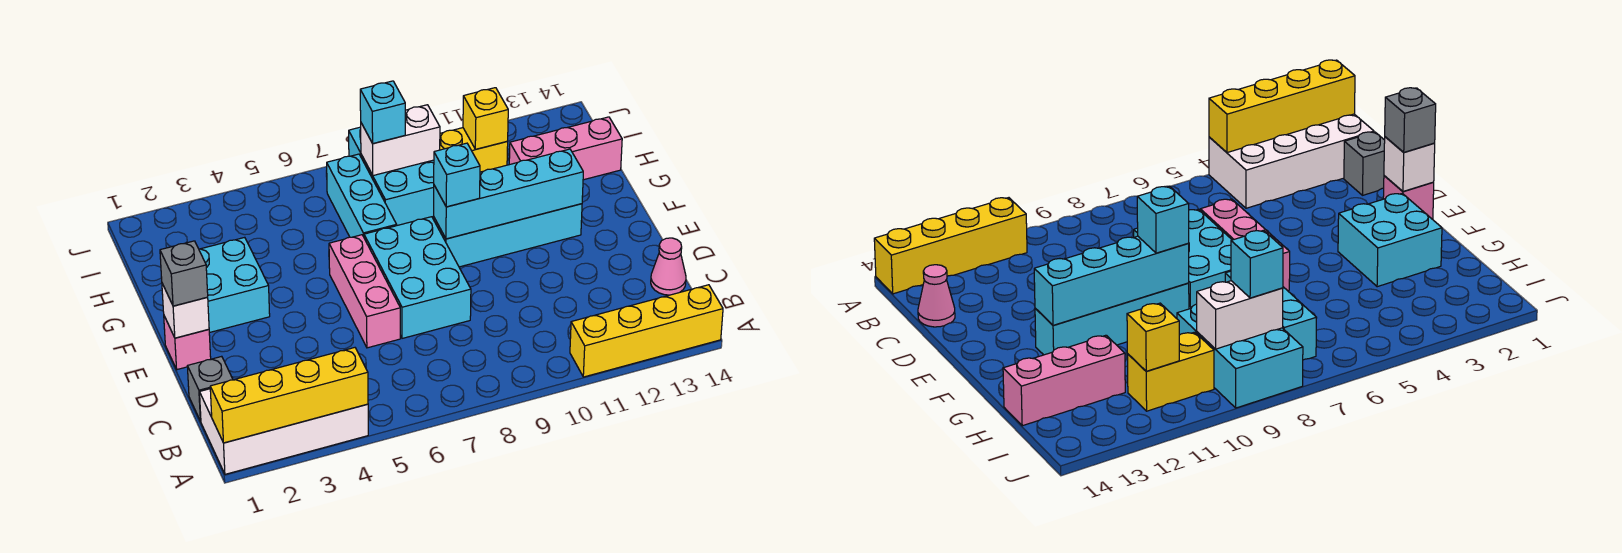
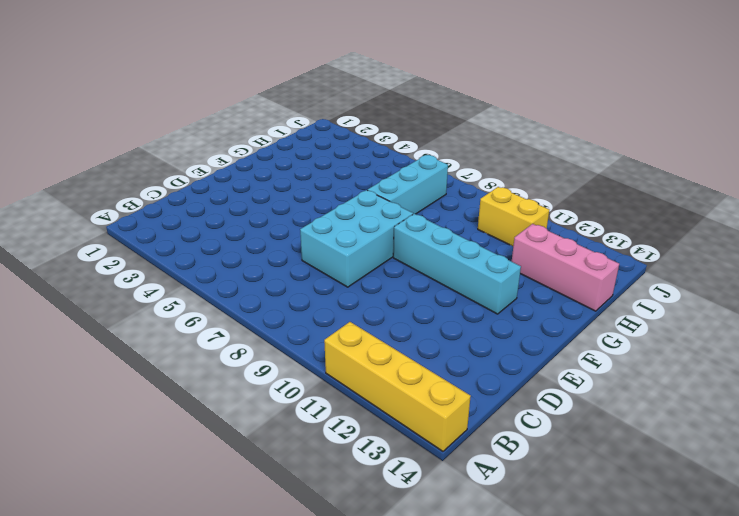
none -> white brick A1:B4 level 1
none -> grey brick C1 level 1
none -> pink cone C14 level 1

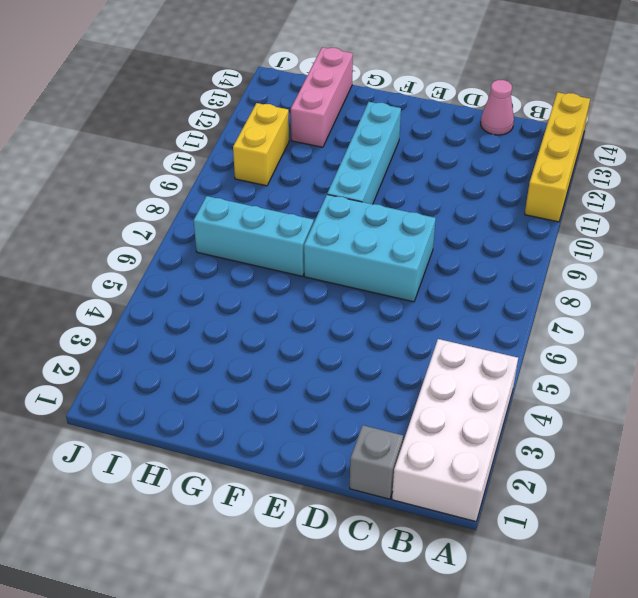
none -> pink brick D6:F6 level 1
none -> pink brick E1 level 1
none -> cyan brick F2:G3 level 1

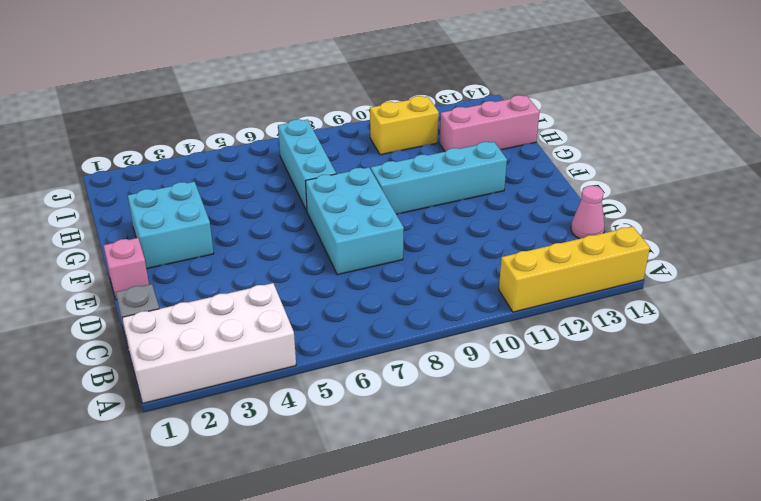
none -> pink brick D6:F6 level 1
none -> cyan brick H8:J9 level 1
none -> yellow brick A1:A4 level 2

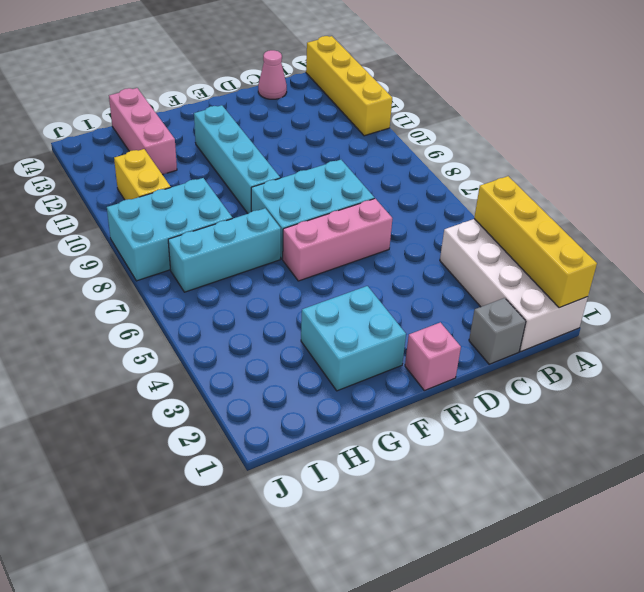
none -> white brick E1 level 2
none -> cyan brick F9:F12 level 2
none -> white brick I8:I9 level 2

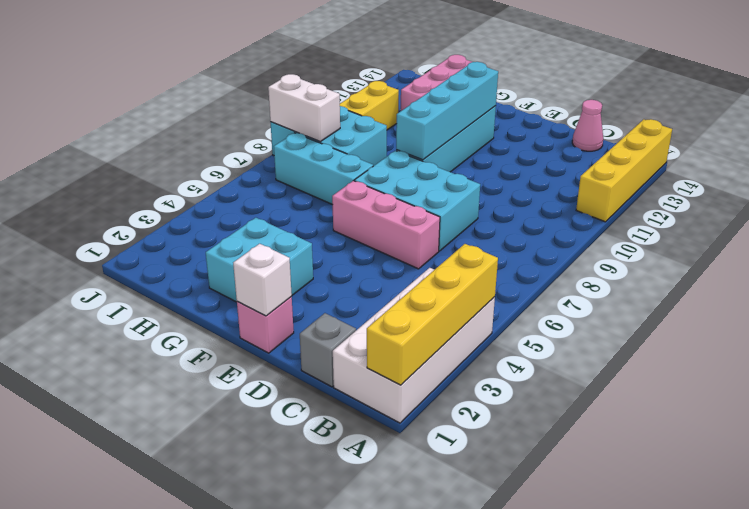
white brick I8:J8 level 2 -> white brick I8:I9 level 2
none -> yellow brick I11 level 2
none -> grey brick E1 level 3
none -> cyan brick F9 level 3

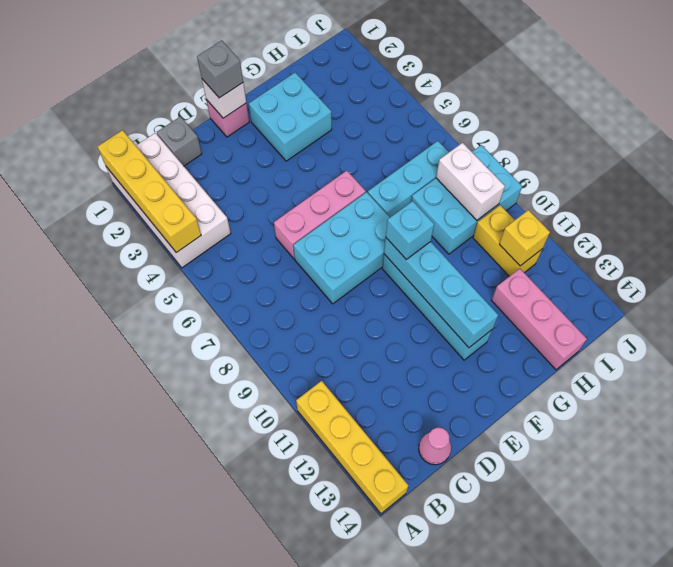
none -> cyan brick I8 level 3

